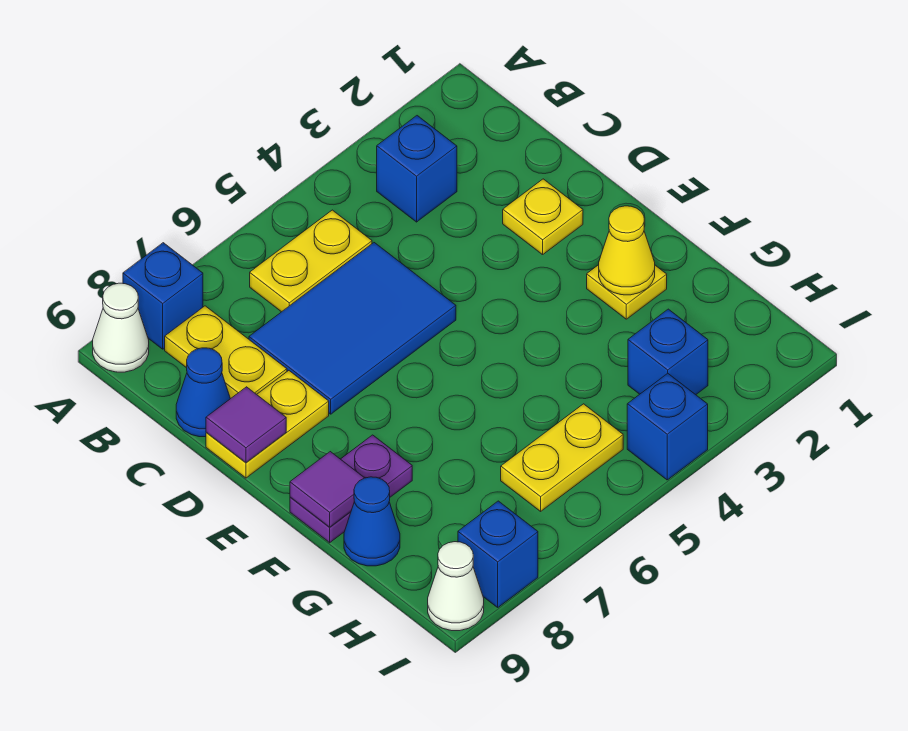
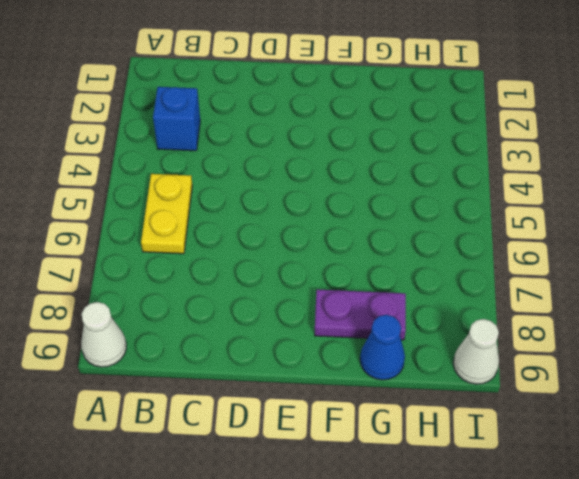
purple plate F8:G8 level 1 -> purple plate F8:F9 level 1
none -> blue brick A8 level 1
none -> yellow plate B8:C8 level 1
none -> blue tile C5:D7 level 1

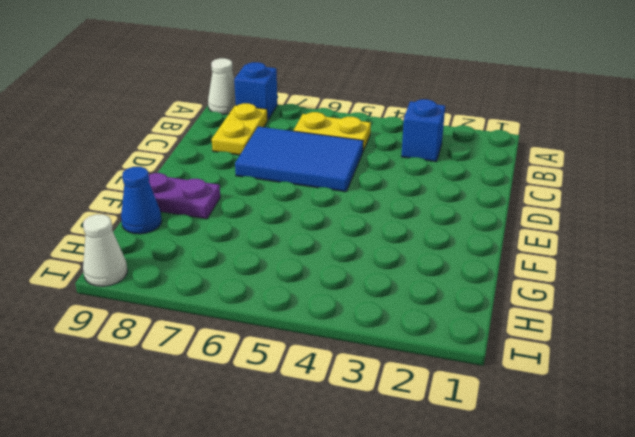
none -> blue cone C9 level 1
none -> yellow plate D2 level 1
none -> yellow plate D8:D9 level 1

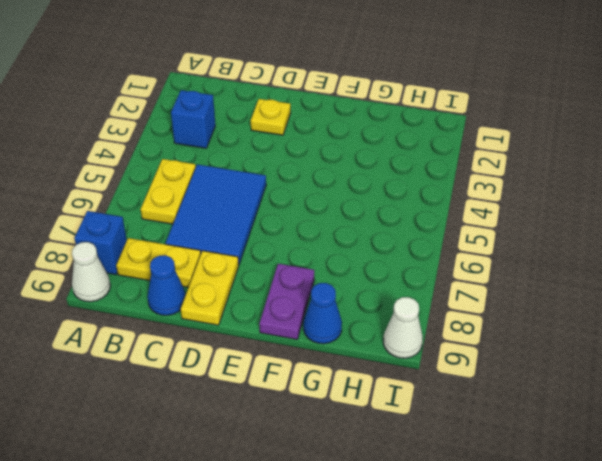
none -> yellow plate F2 level 1
none -> blue brick H3 level 1
none -> yellow plate H5:H6 level 1

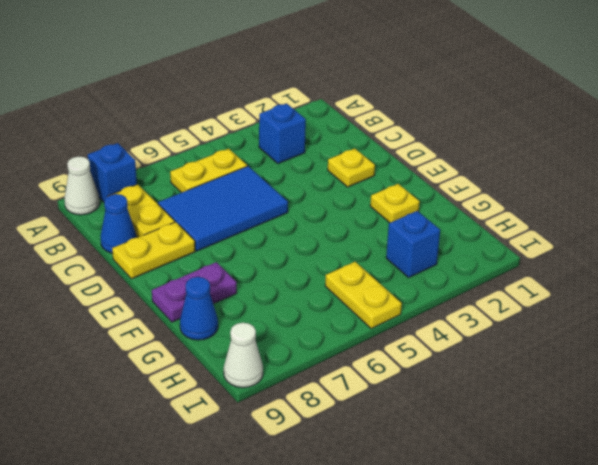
yellow plate H5:I5 level 1 -> yellow plate H5:H6 level 1
none -> blue brick I4 level 1
none -> blue brick I8 level 1
none -> purple tile D9 level 2

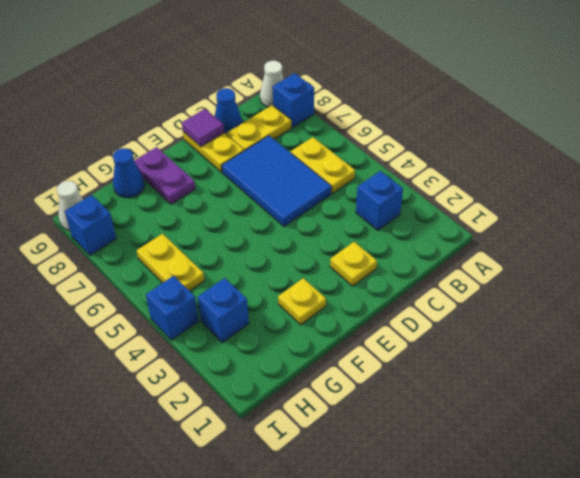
none -> yellow cone F2 level 2
none -> purple tile F9 level 2

